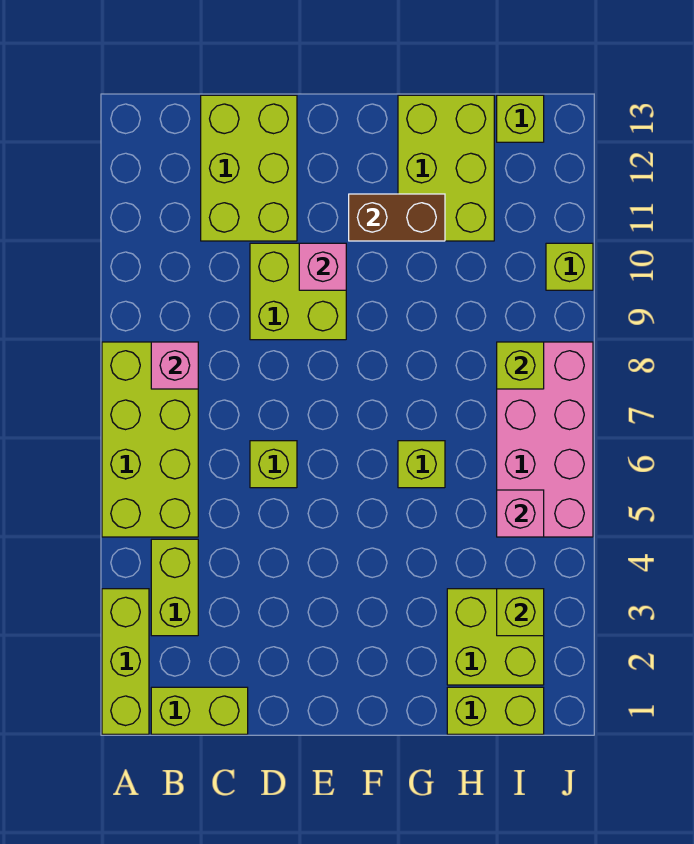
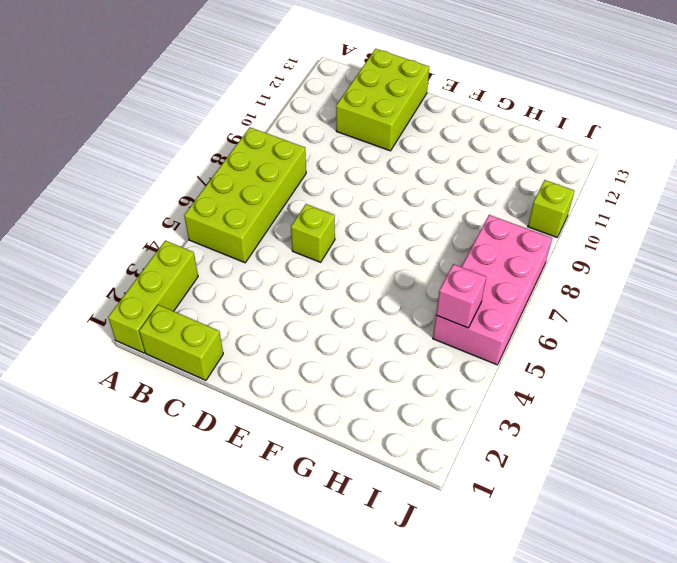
none -> lime brick B3:B4 level 1
none -> lime brick D9:E10 level 1
none -> lime brick G6 level 1

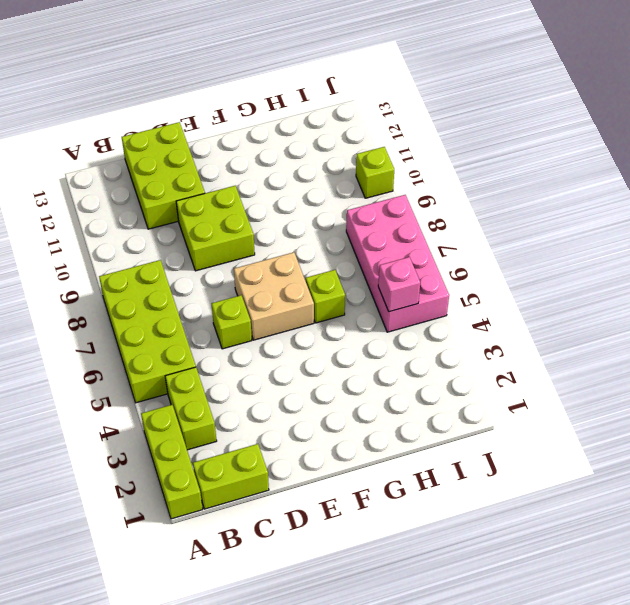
tan brick E6:F7 level 1 -> none
none -> lime brick G11:H13 level 1
none -> lime brick H1:I1 level 1
none -> lime brick H2:I3 level 1

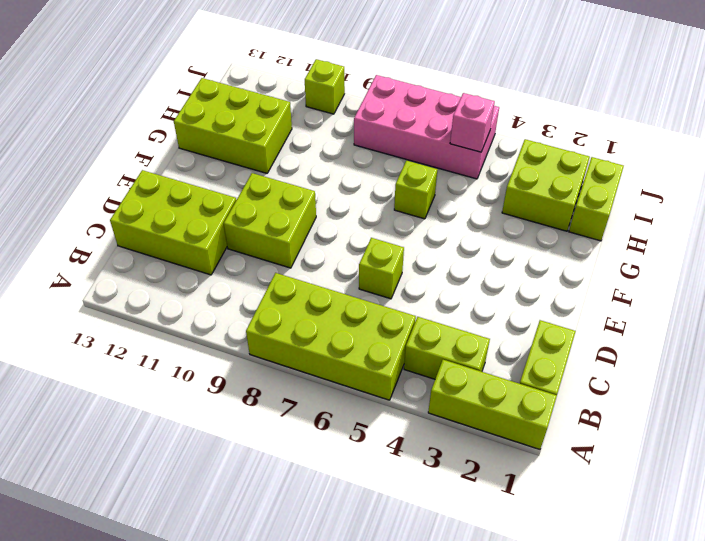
none -> lime brick I13 level 1
none -> pink brick B8 level 2
none -> pink brick E10 level 2

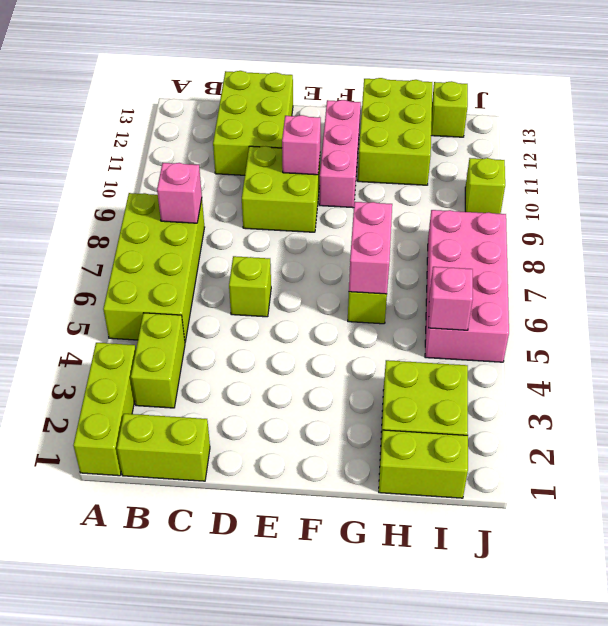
pink brick F10:F12 level 1 -> none
pink brick G6:G7 level 2 -> none
none -> brown brick F11:G11 level 2
none -> lime brick I3 level 2
none -> lime brick I8 level 2

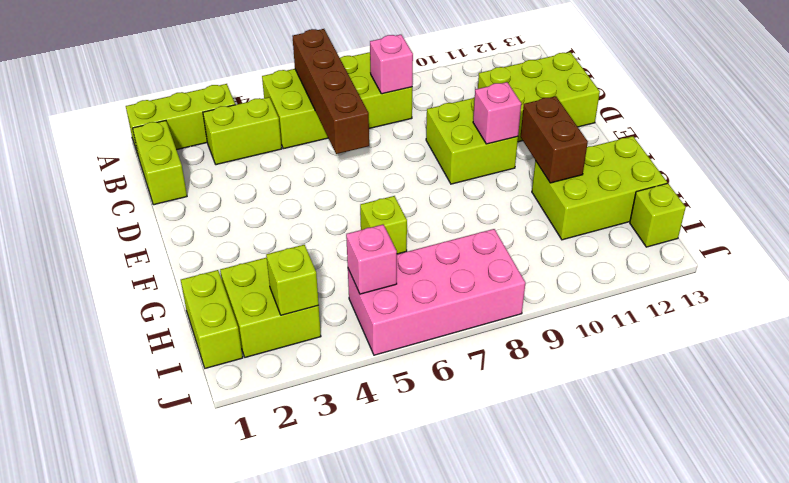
brown brick A6:D6 level 2 -> none
none -> lime brick D6 level 1
none -> lime brick J10 level 1
none -> lime brick I8 level 2

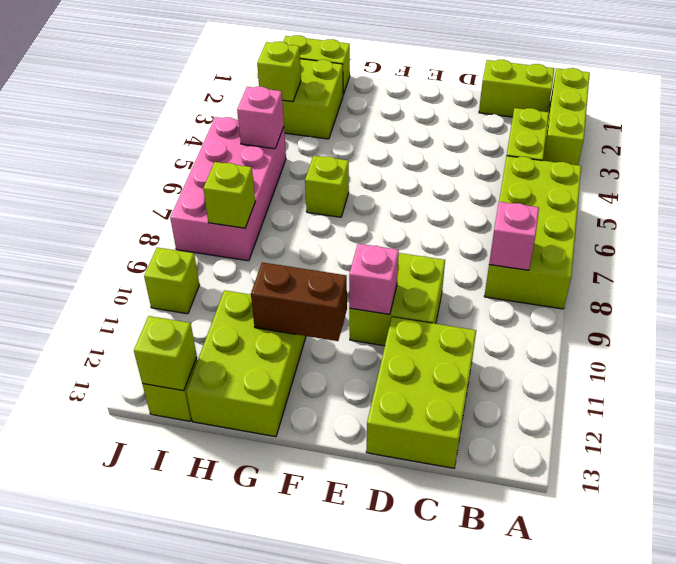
lime brick I13 level 2 -> lime brick D6 level 1

